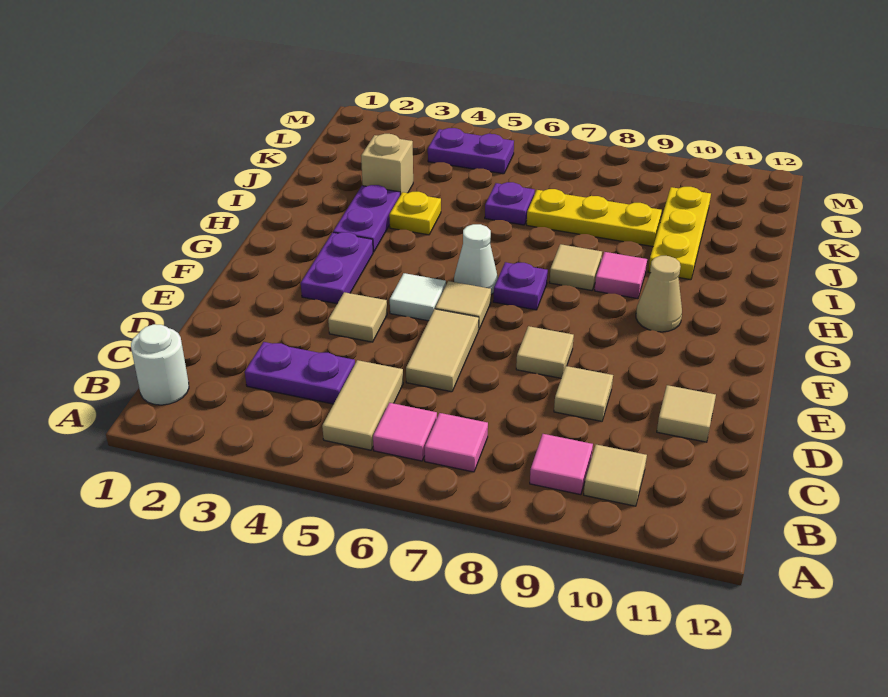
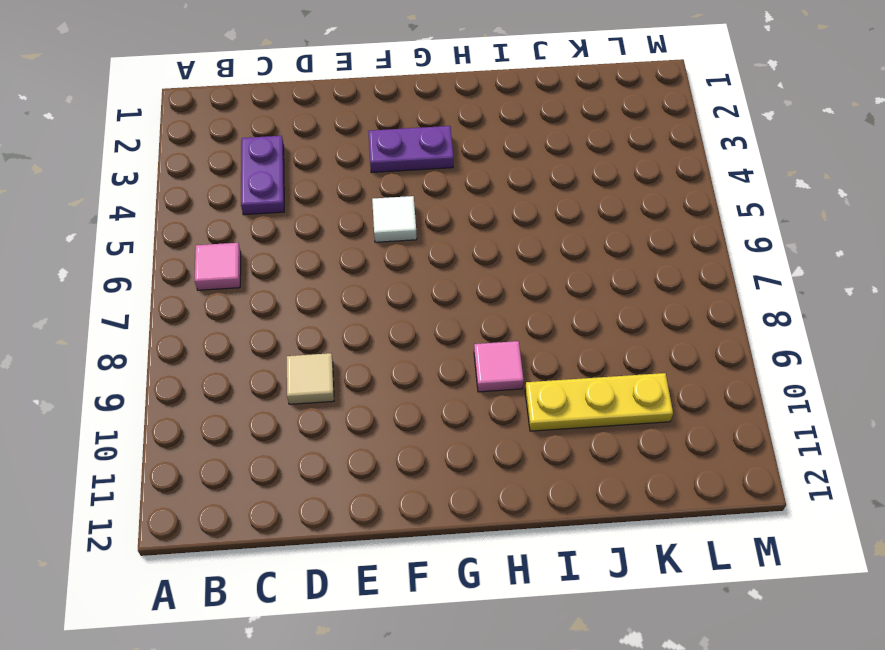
none -> white round brick B1 level 1
none -> tan tile B5:C5 level 1
none -> pink tile B7 level 1

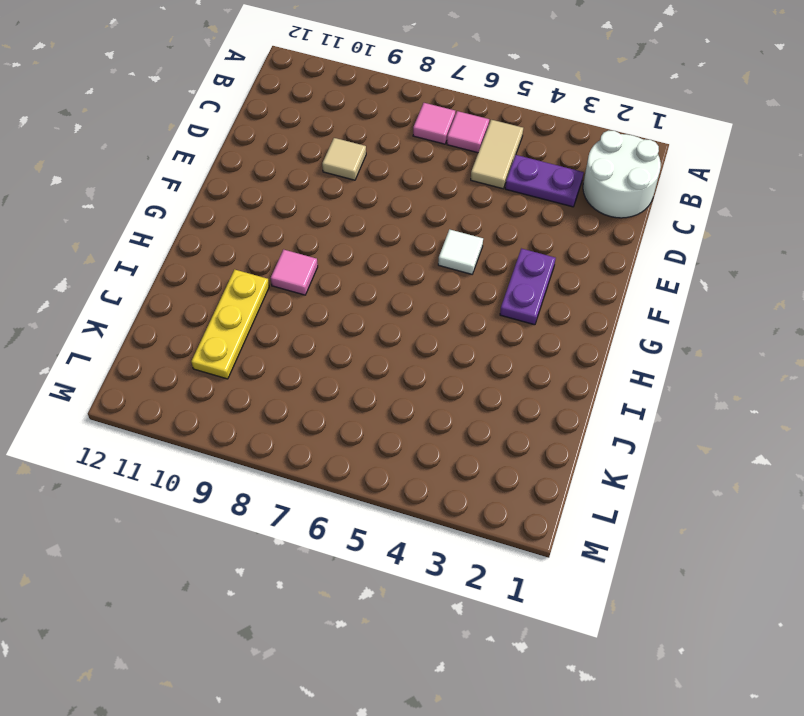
white round brick B1:C2 level 1 -> white round brick B1 level 1
none -> pink tile B9 level 1
none -> tan tile B10 level 1
none -> tan tile D6:E6 level 1

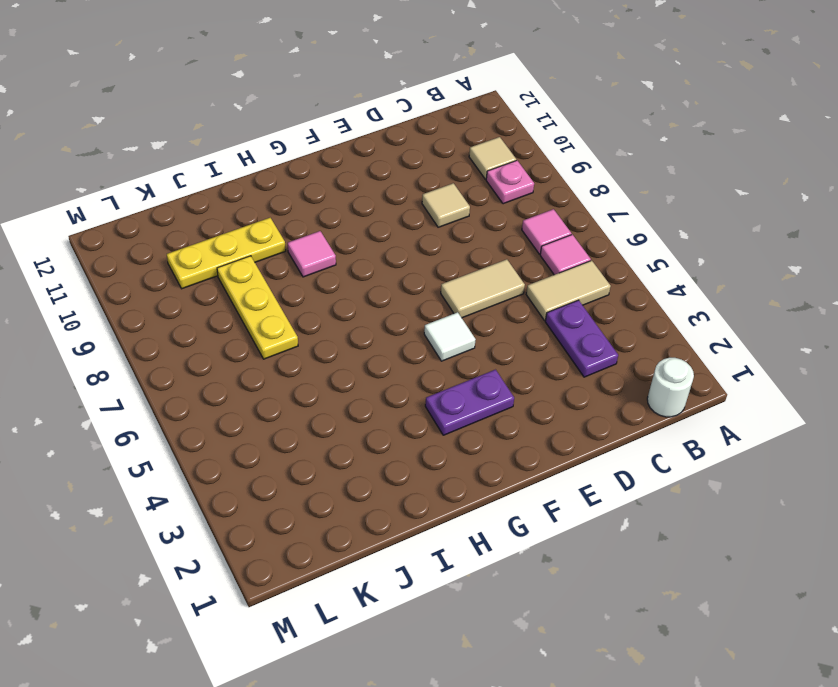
pink plate B9 level 1 -> pink tile B9 level 1
none -> tan tile D11 level 1
none -> tan tile E4 level 1
none -> tan tile E8 level 1

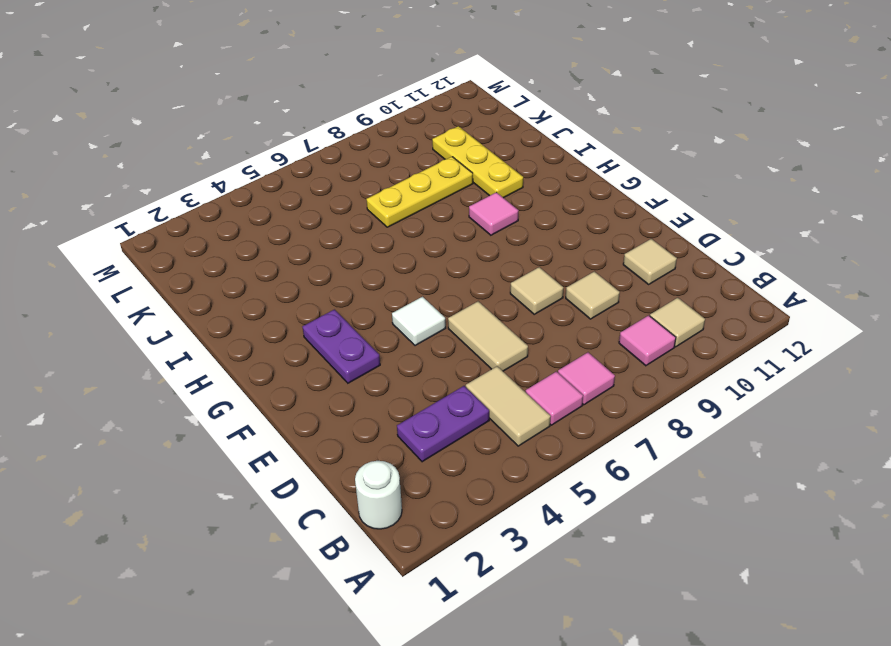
none -> tan tile E4 level 1
none -> tan tile F6 level 1
none -> white cone G6 level 1

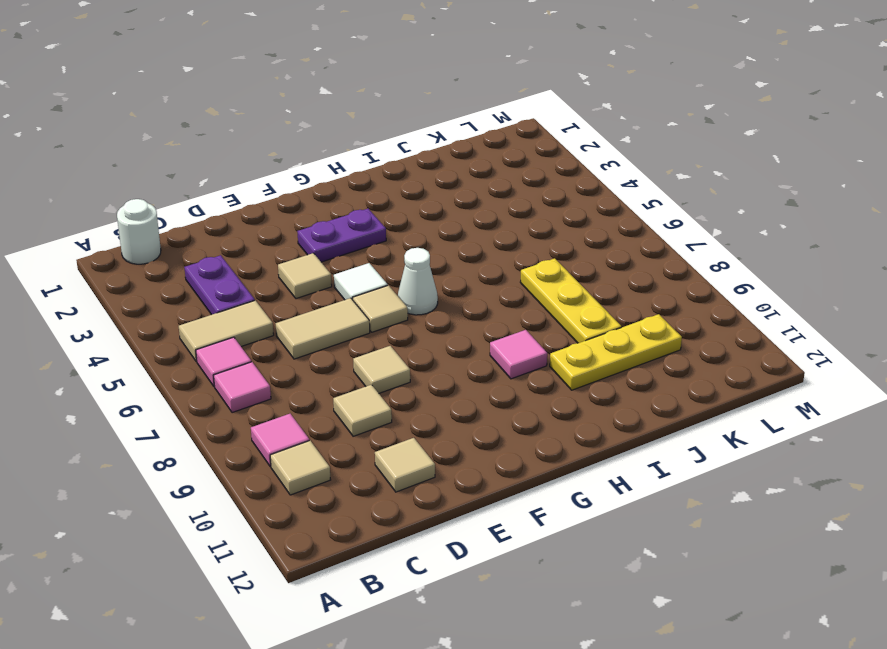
none -> purple plate G7 level 1
none -> tan cone G10 level 1
none -> purple plate H3:I3 level 1

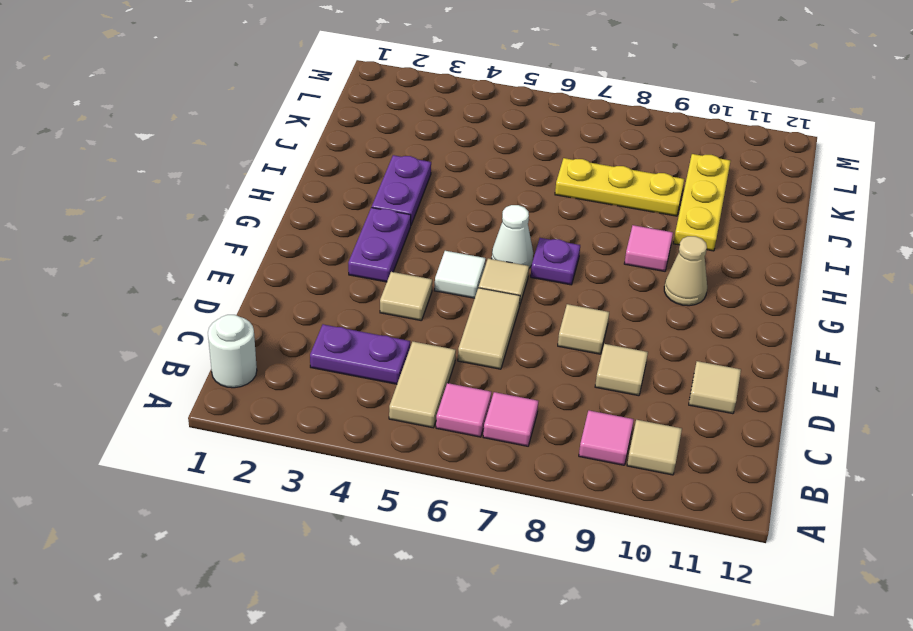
none -> tan tile H8 level 1
none -> yellow plate I4 level 1
none -> tan brick J3 level 1

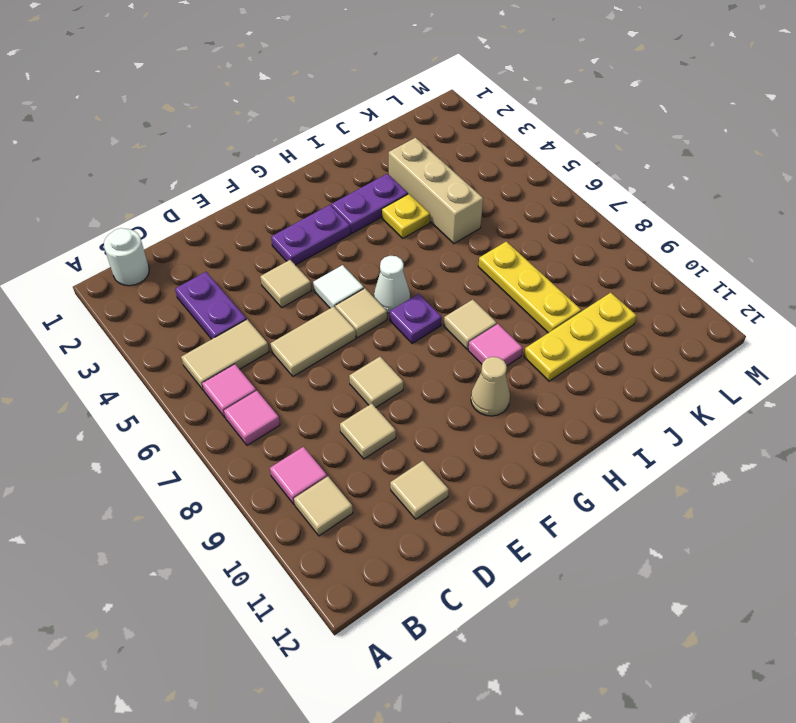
tan brick J3:J5 level 1 -> tan brick J3 level 1
none -> purple plate J6 level 1
none -> purple plate L4:L5 level 1

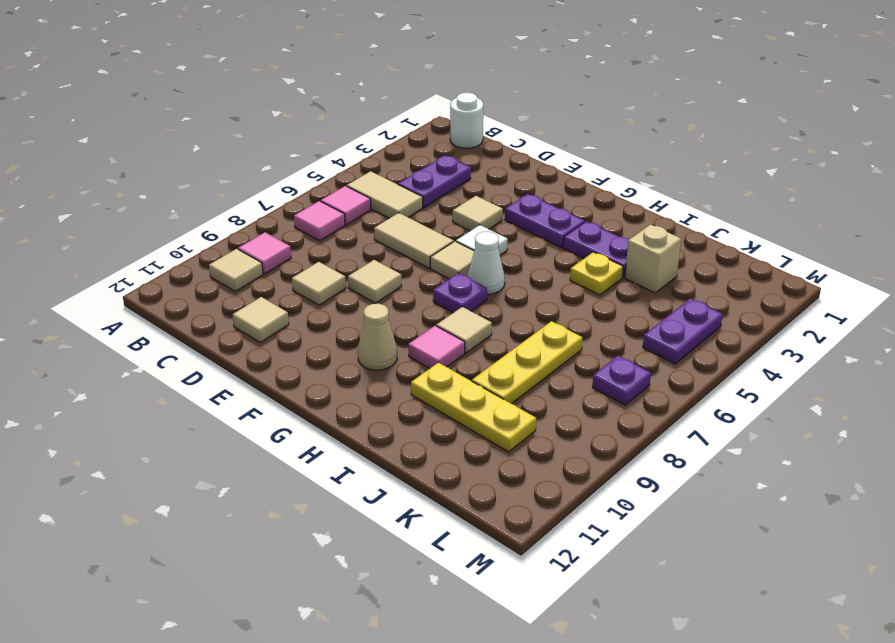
purple plate L7 level 1 -> purple plate J6 level 1

